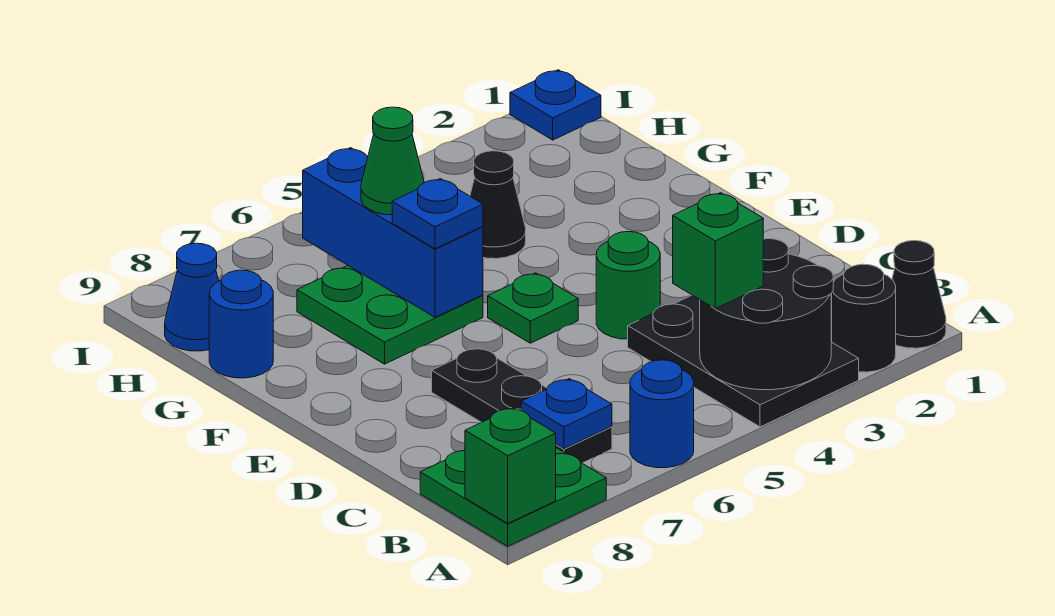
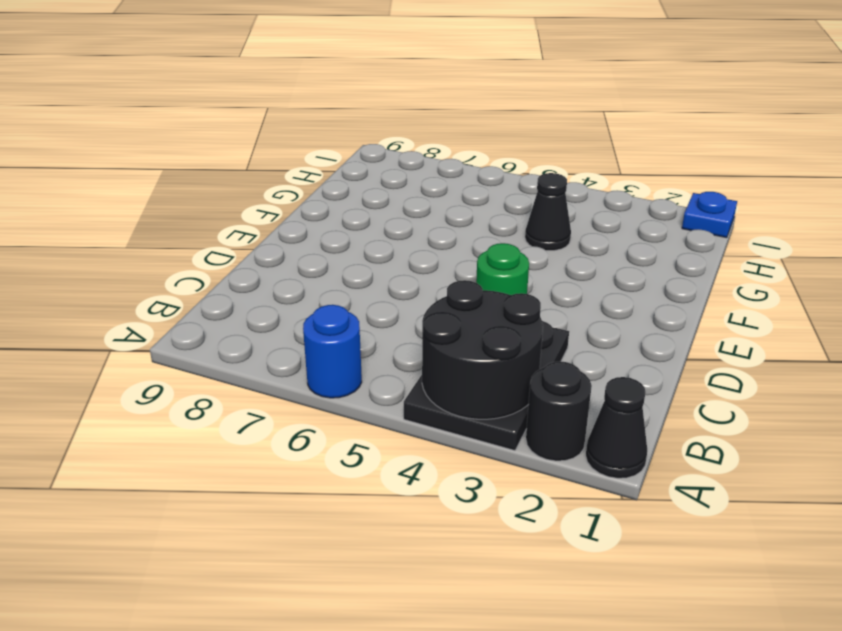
none -> green plate A8:B9 level 1
none -> black plate B7:D7 level 1
none -> green plate E5 level 1

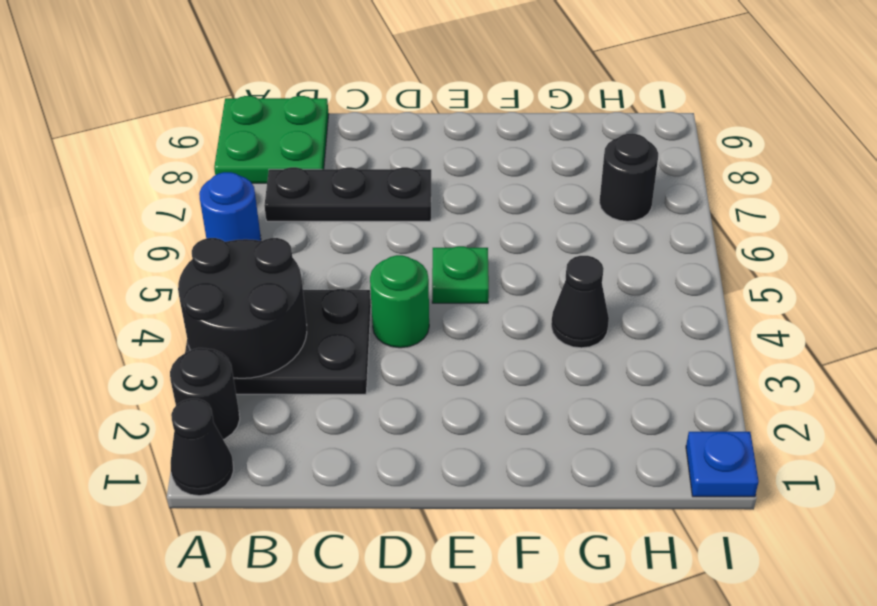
black round brick H7 level 1 -> none
none -> green plate F6:G7 level 1
none -> blue round brick G9 level 1
none -> blue cone H9 level 1

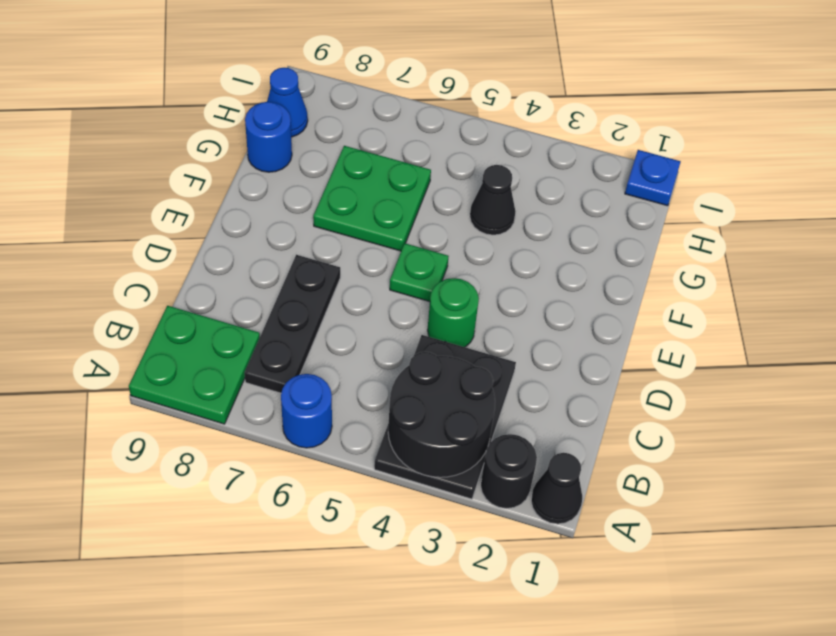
none -> green brick A9 level 2
none -> blue plate B7 level 2
none -> blue brick F6:H6 level 2

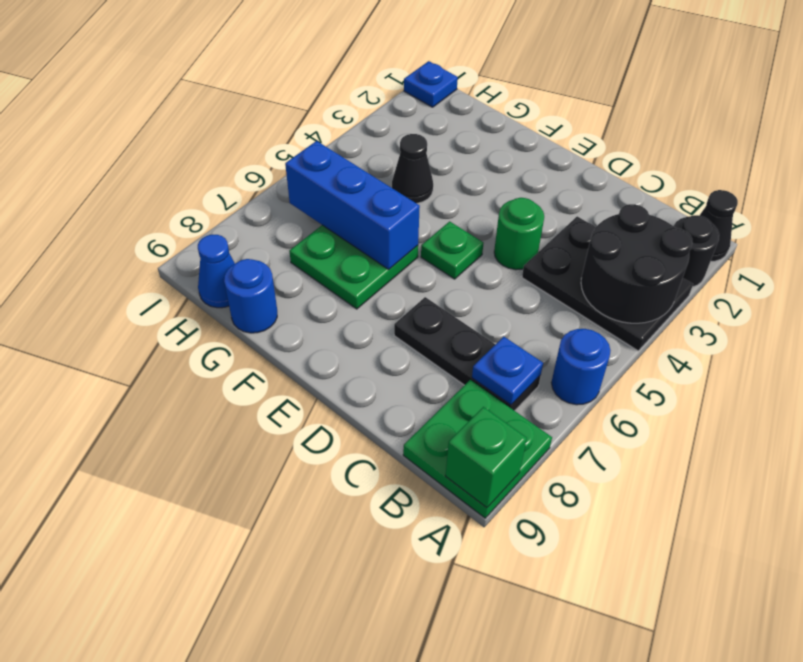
none -> green brick B4 level 3
none -> blue plate F6 level 3
none -> green cone G6 level 3

